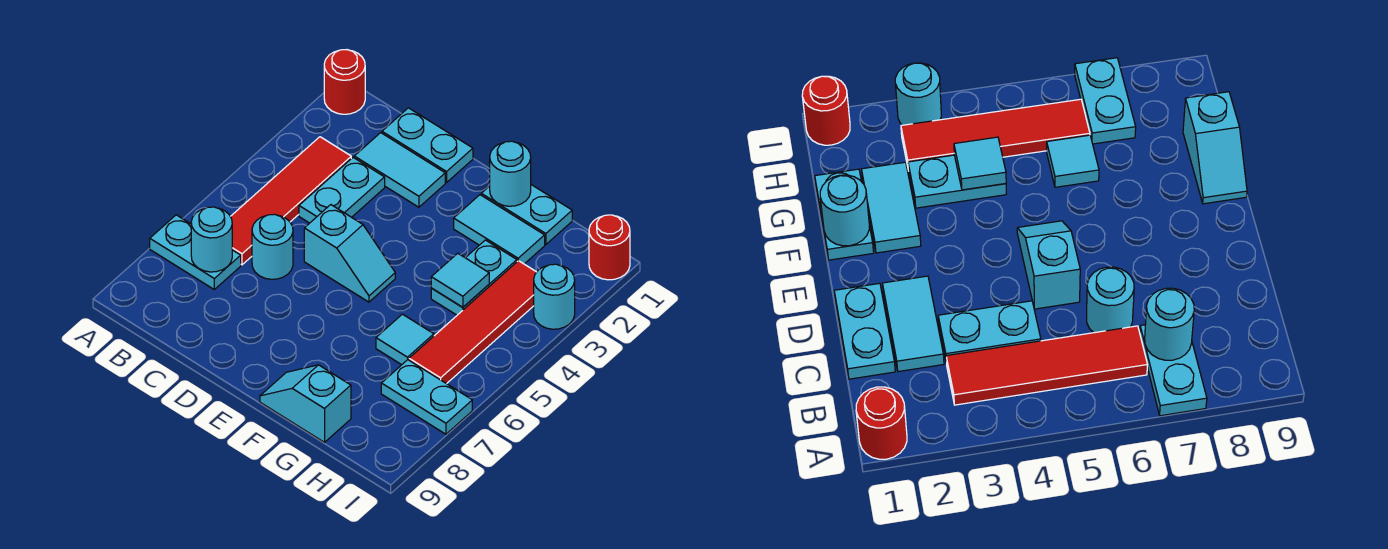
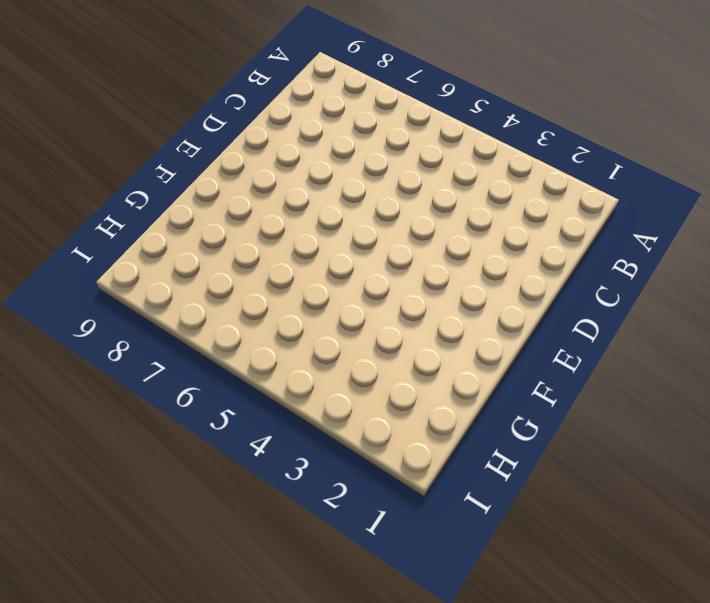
none -> red round brick A1 level 1
none -> cyan plate A7:B7 level 1
none -> red tile B3:B6 level 1

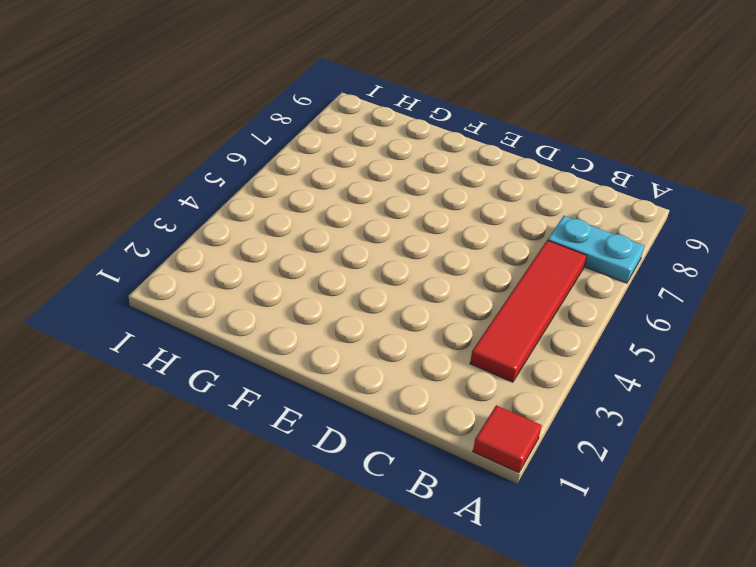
red tile A1 level 1 -> red round brick A1 level 1
none -> cyan plate C1:D1 level 1
none -> cyan tile C2:D2 level 1
none -> cyan plate C3:C4 level 1

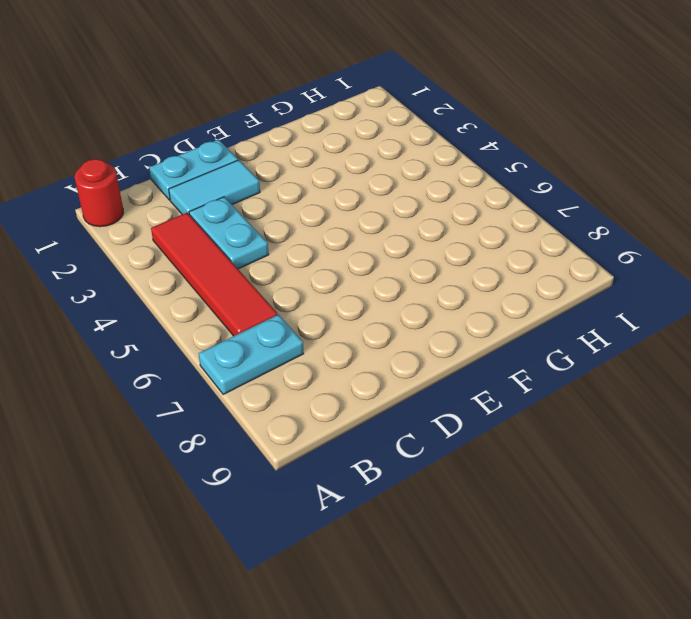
none -> cyan round brick C6 level 1
none -> cyan slope D5:E5 level 1 top D
none -> cyan plate F1:G1 level 1

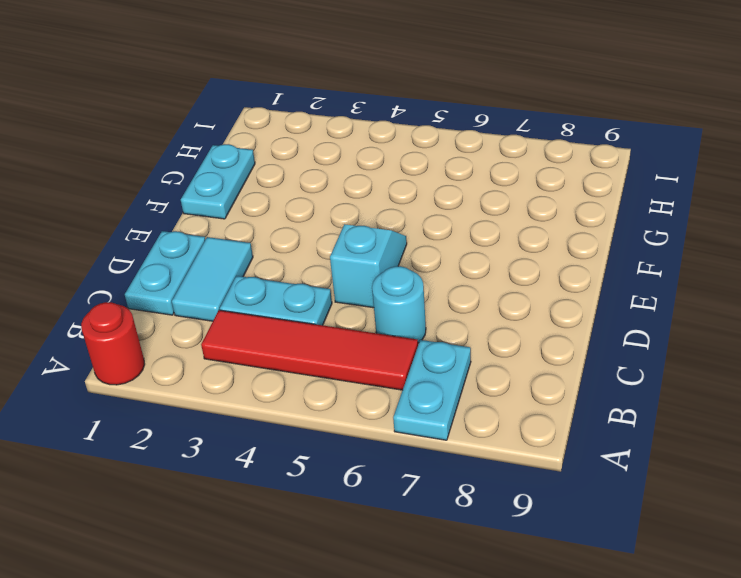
none -> cyan tile F2:G2 level 1
none -> cyan slope F9:G9 level 1 top G
none -> cyan plate G3:G4 level 1

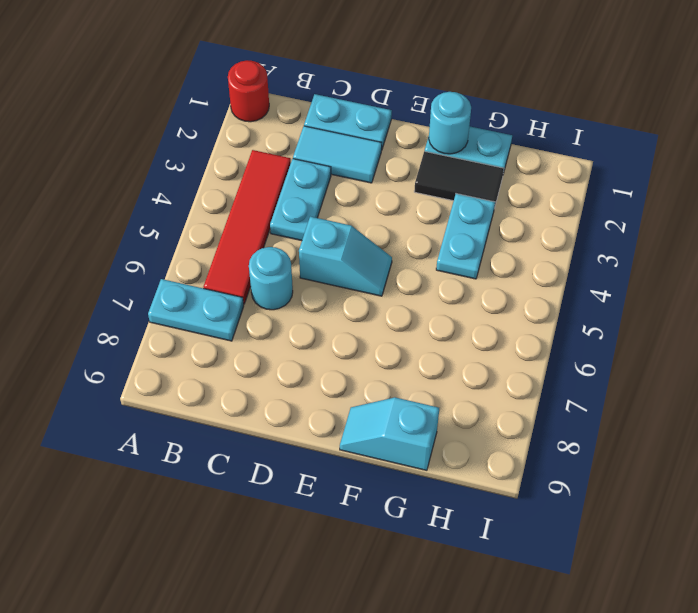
black tile F2:G2 level 1 -> cyan tile F2:G2 level 1
none -> cyan tile G6 level 1
none -> red tile H3:H6 level 1
none -> cyan plate H7:I7 level 1

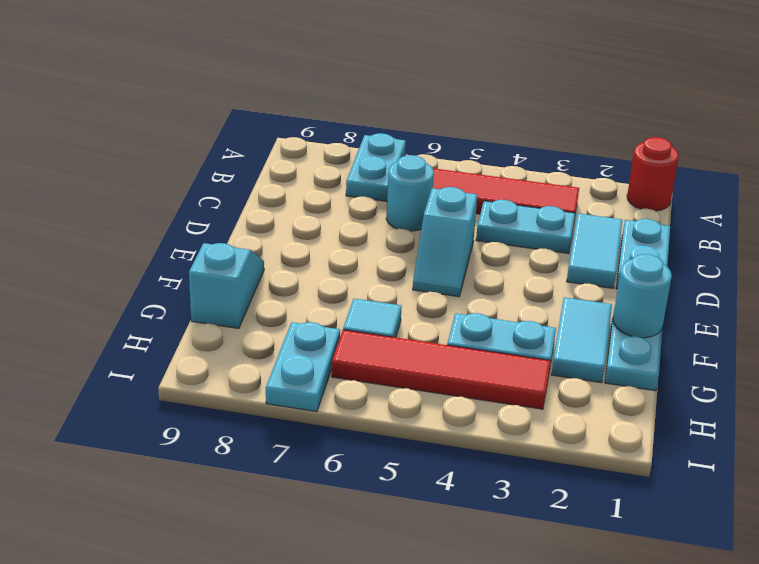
none -> red round brick I1 level 1
none -> cyan round brick I3 level 1
none -> cyan round brick B7 level 2

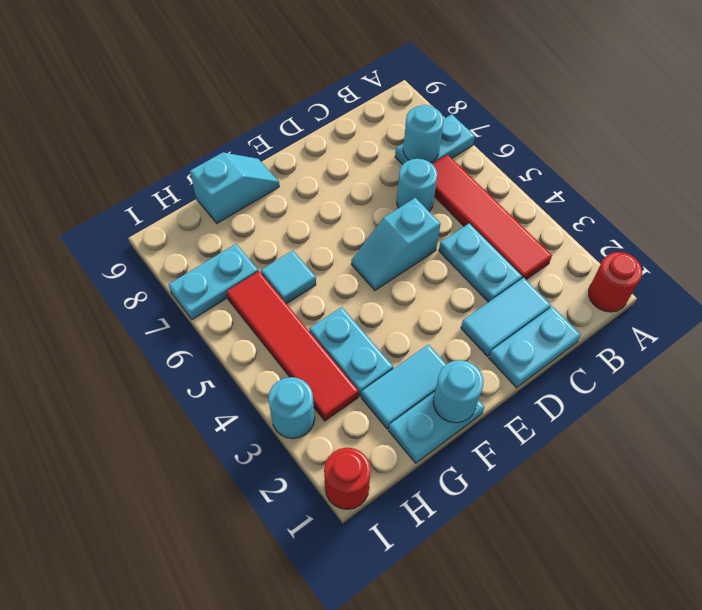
none -> cyan tile G4 level 2

